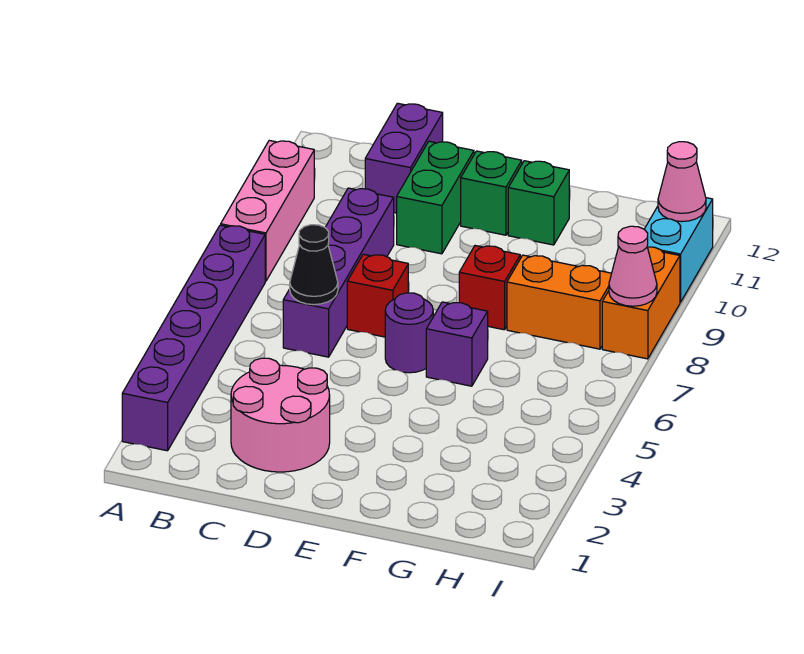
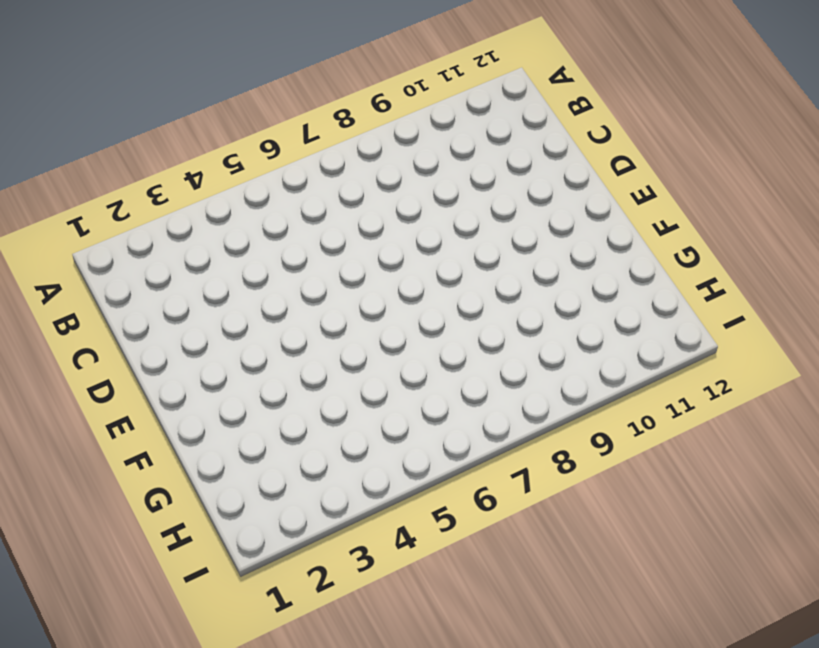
none -> purple brick A2:A7 level 1
none -> pink brick A8:A10 level 1
none -> pink round brick C2:D3 level 1

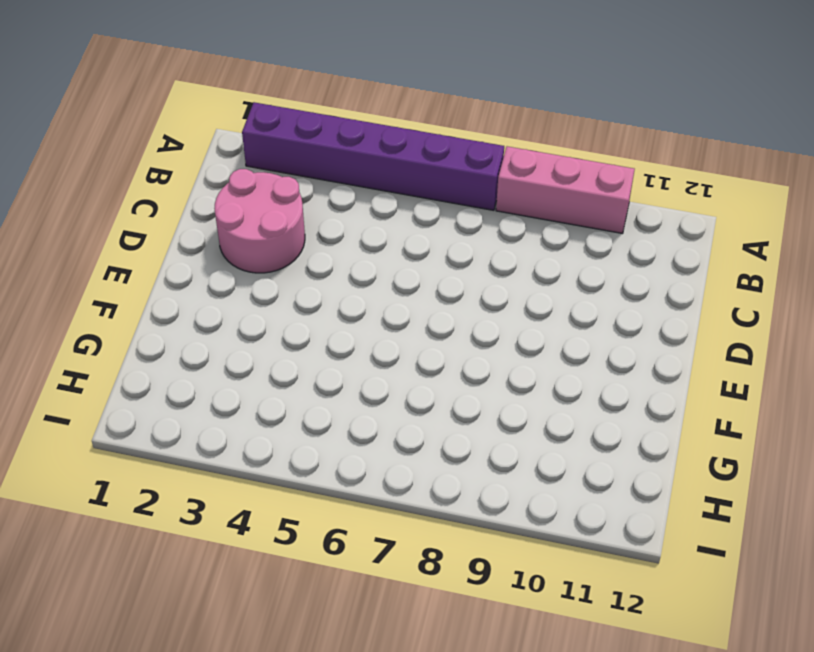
none -> purple brick C6:C9 level 1
none -> purple brick C11:C12 level 1
none -> red brick D7 level 1

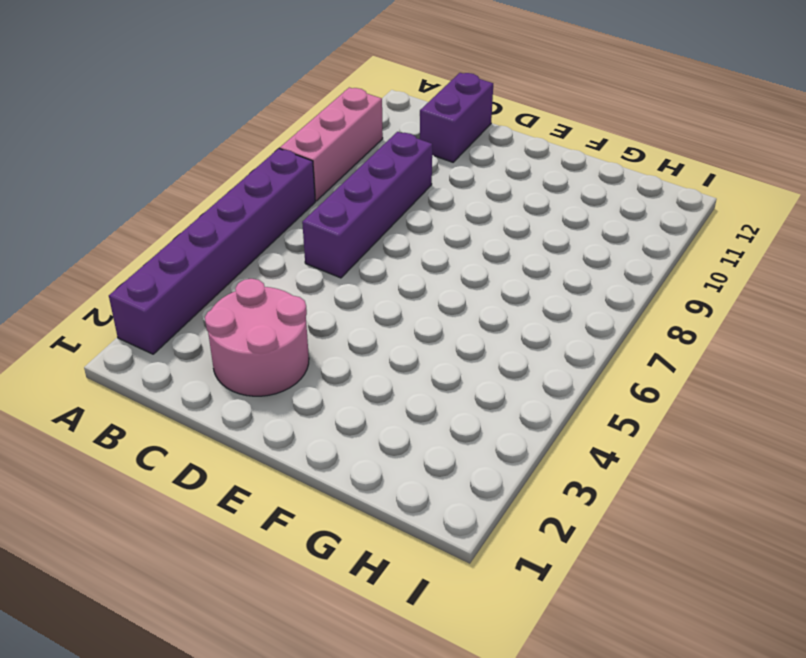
none -> red brick D7 level 1
none -> green brick D10:D11 level 1
none -> purple round brick E6 level 1

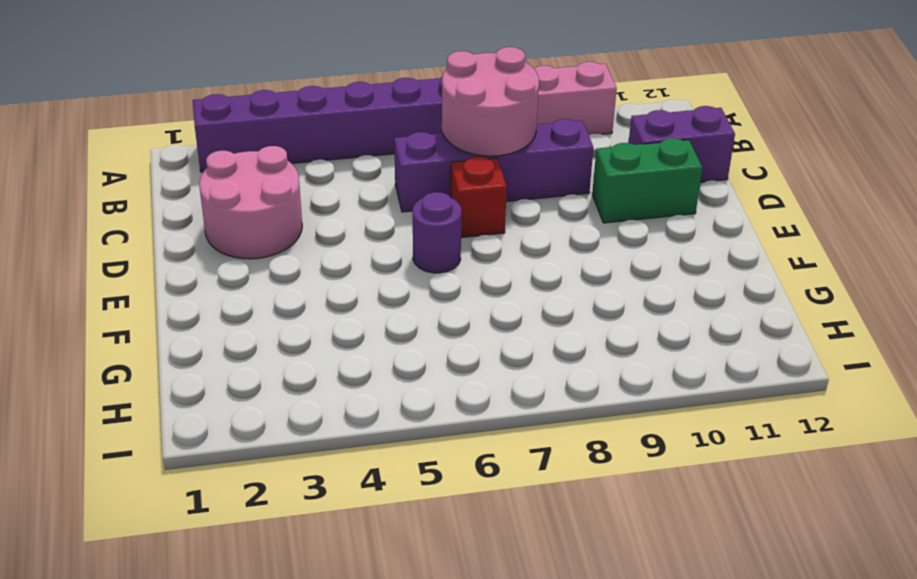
pink round brick B7:C8 level 2 -> none
none -> green brick E11 level 1
none -> purple brick F6 level 1
none -> red brick F8 level 1

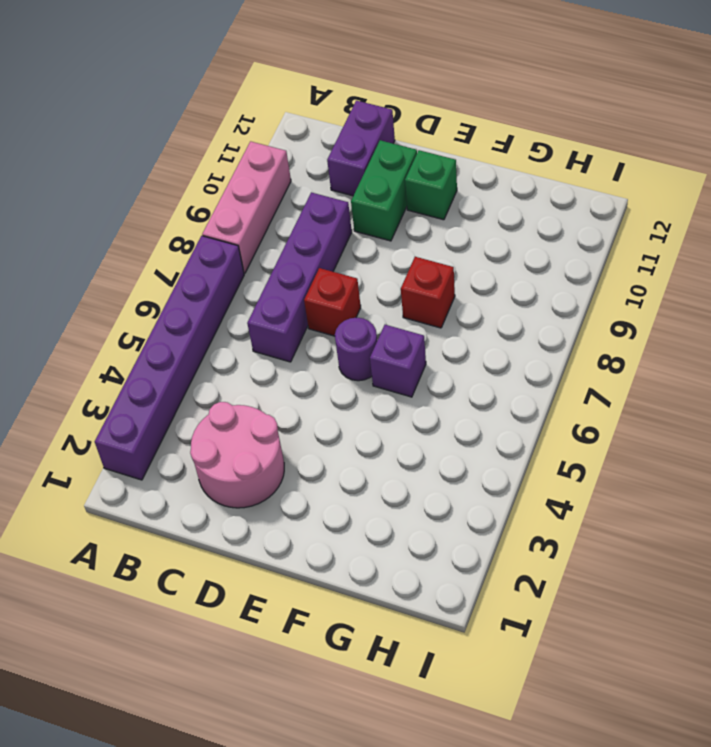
none -> green brick F11 level 1
none -> orange brick G8:H8 level 1
none -> orange brick I8:I9 level 1

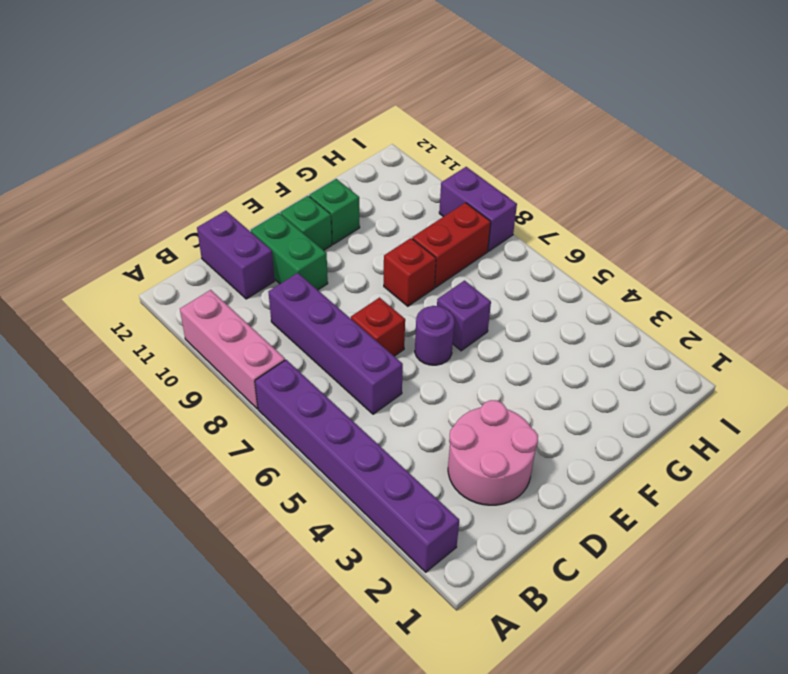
red brick G8:H8 level 1 -> orange brick G8:H8 level 1
purple brick I8:I9 level 1 -> orange brick I8:I9 level 1
none -> cyan brick I10:I11 level 1
none -> black cone C6 level 2
none -> pink cone I8 level 2

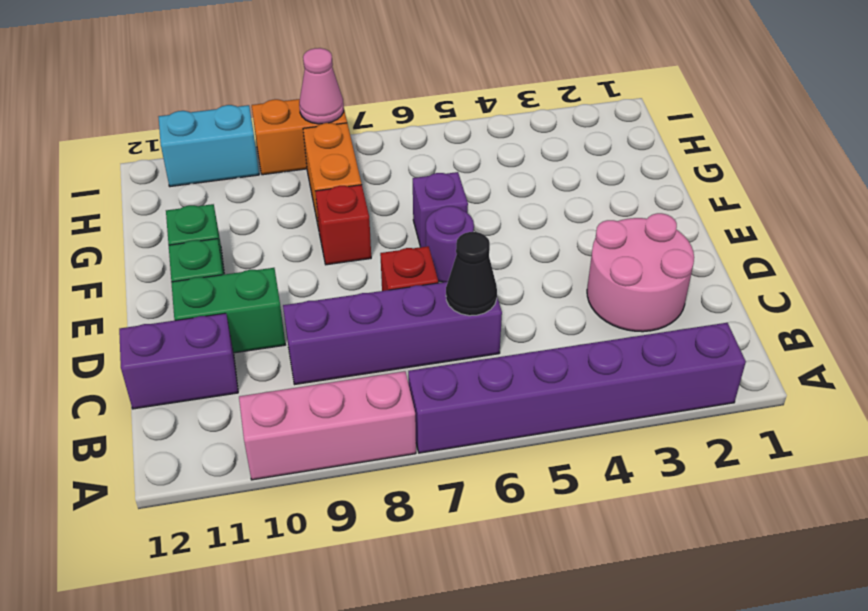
none -> pink cone I11 level 2

